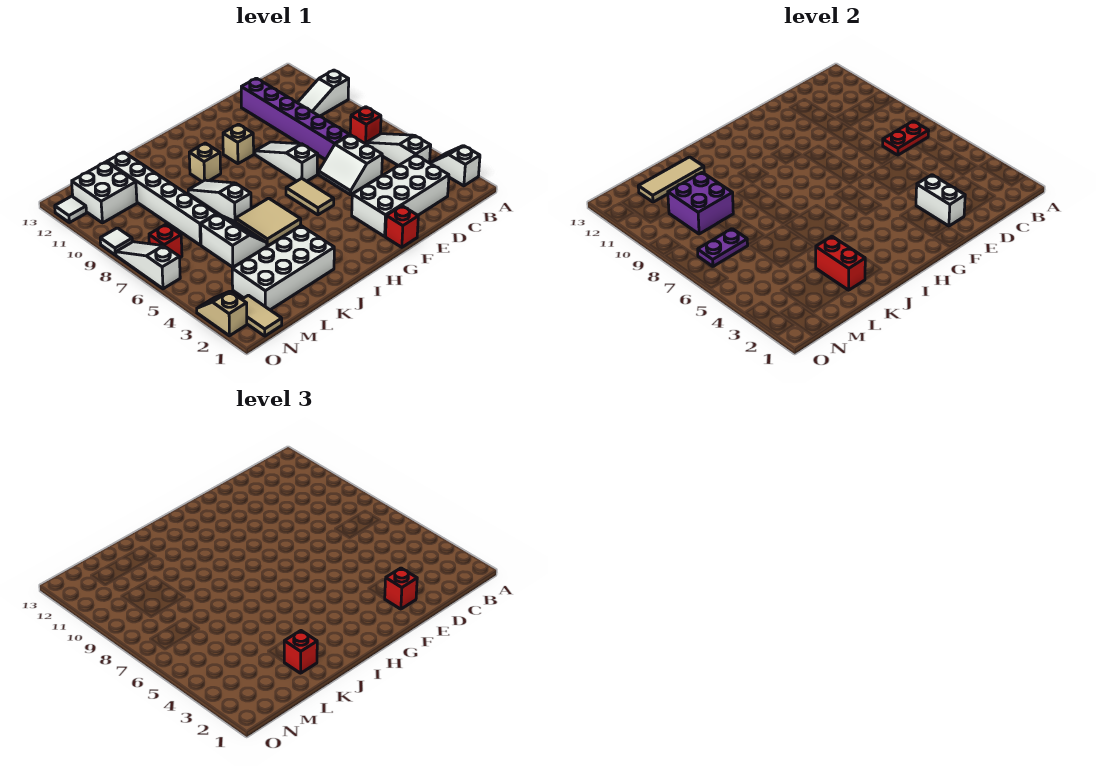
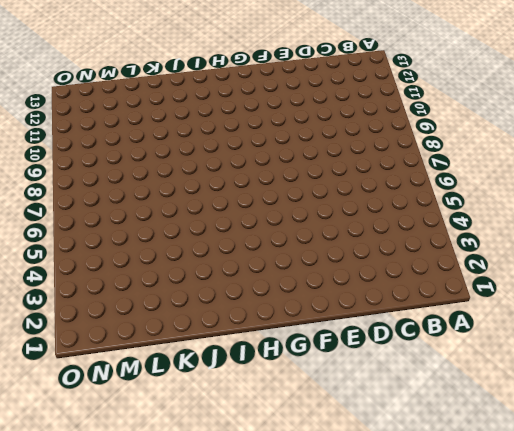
none -> white slope A2:A3 level 1 top 2
none -> white slope A10:C10 level 1 top A
none -> white slope B4:B6 level 1 top 4
none -> red brick B7 level 1

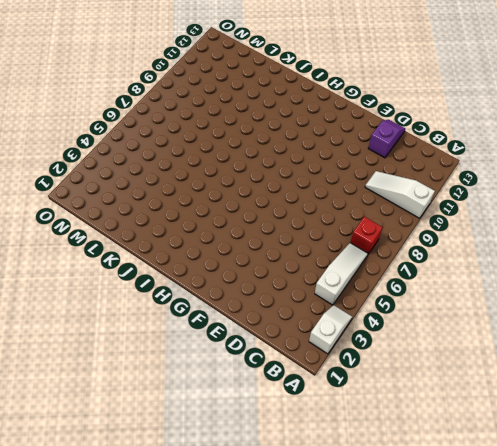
purple slope D12:D13 level 1 top 12 -> purple brick D7:D12 level 1
none -> white brick C2:F3 level 1
none -> white slope D5:E6 level 1 top D
none -> red brick F1 level 1
none -> white slope F7:F9 level 1 top 7

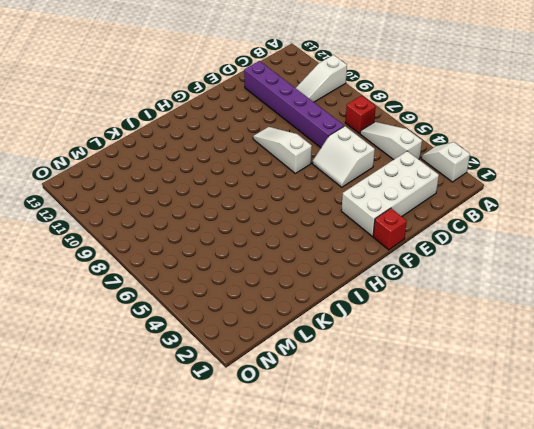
none -> tan tile G5:G6 level 1
none -> tan brick G10 level 1
none -> tan tile I5:J6 level 1
none -> tan brick I10 level 1

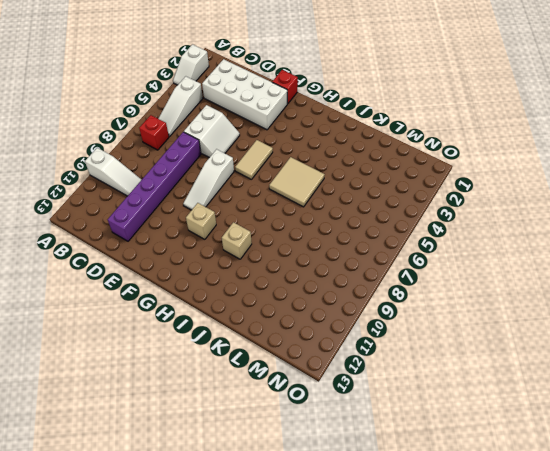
none -> white brick J2:M3 level 1
none -> white slope J7:J9 level 1 top 7
none -> white slope K5:L6 level 1 top L
none -> white brick L7:L12 level 1

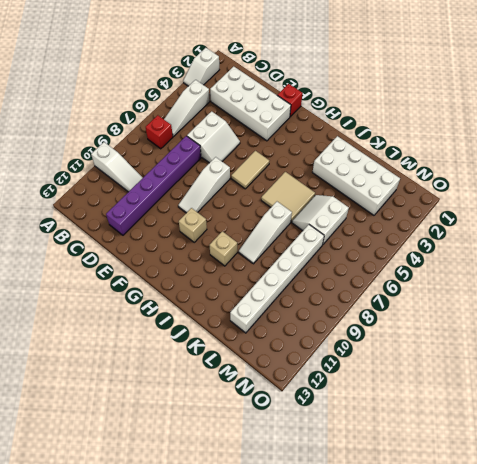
none -> white brick M11:N12 level 1
none -> tan tile N1:N2 level 1
none -> red brick N7 level 1
none -> tan slope O2:O3 level 1 top 2

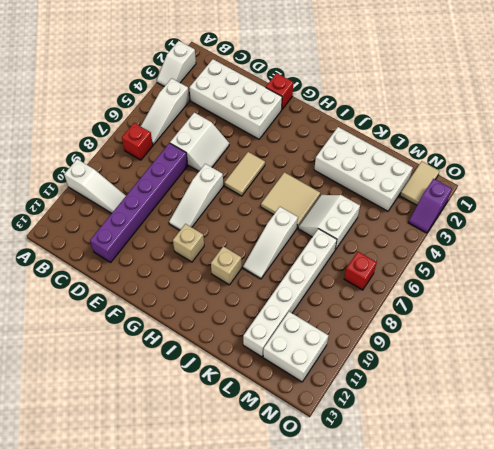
purple slope O2:O3 level 1 top 2 -> tan slope O2:O3 level 1 top 2
none -> white slope O6:O8 level 1 top 6
none -> white tile O9 level 1
none -> white tile O12 level 1
none -> red plate B7:C7 level 2

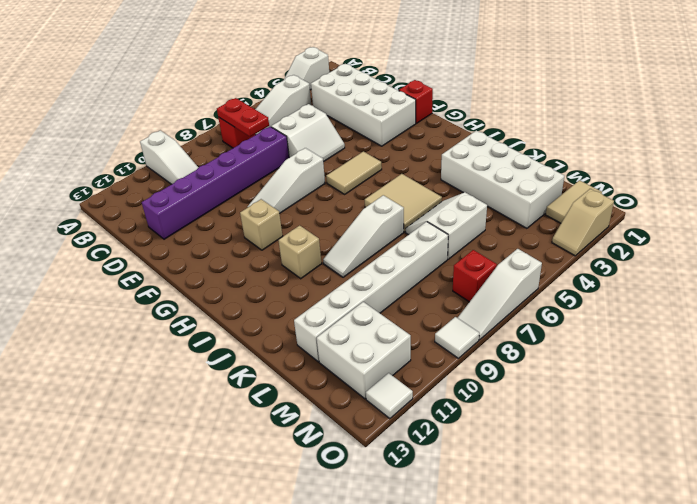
none -> white brick E2:E3 level 2
none -> red brick K2:K3 level 2
none -> tan tile K12:M12 level 2
none -> purple brick L9:M10 level 2

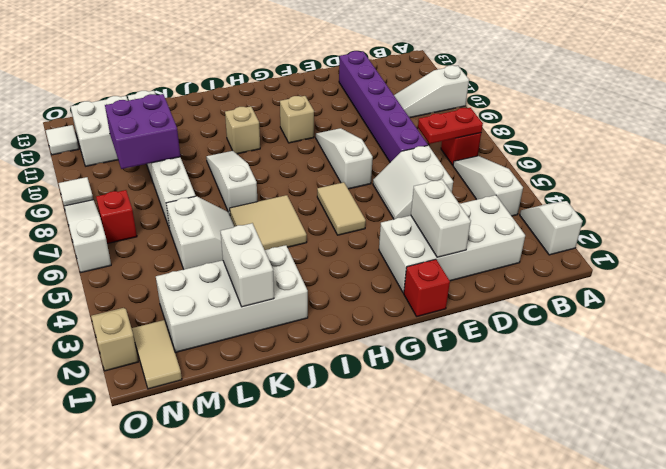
white brick K2:K3 level 2 -> red brick K2:K3 level 2
none -> tan tile K12:M12 level 2
none -> purple plate M7:N7 level 2
none -> red brick E2 level 3
none -> red brick K2 level 3

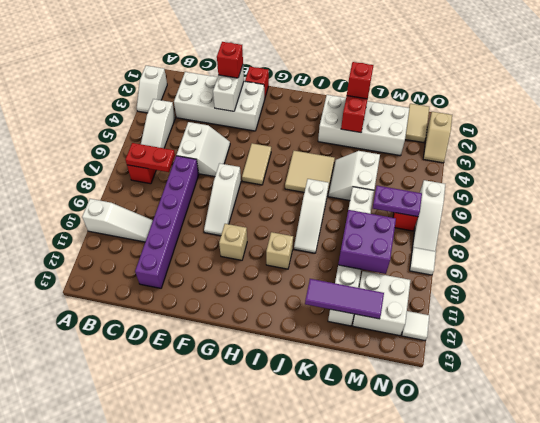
purple tile K12:M12 level 2 -> tan tile K12:M12 level 2

